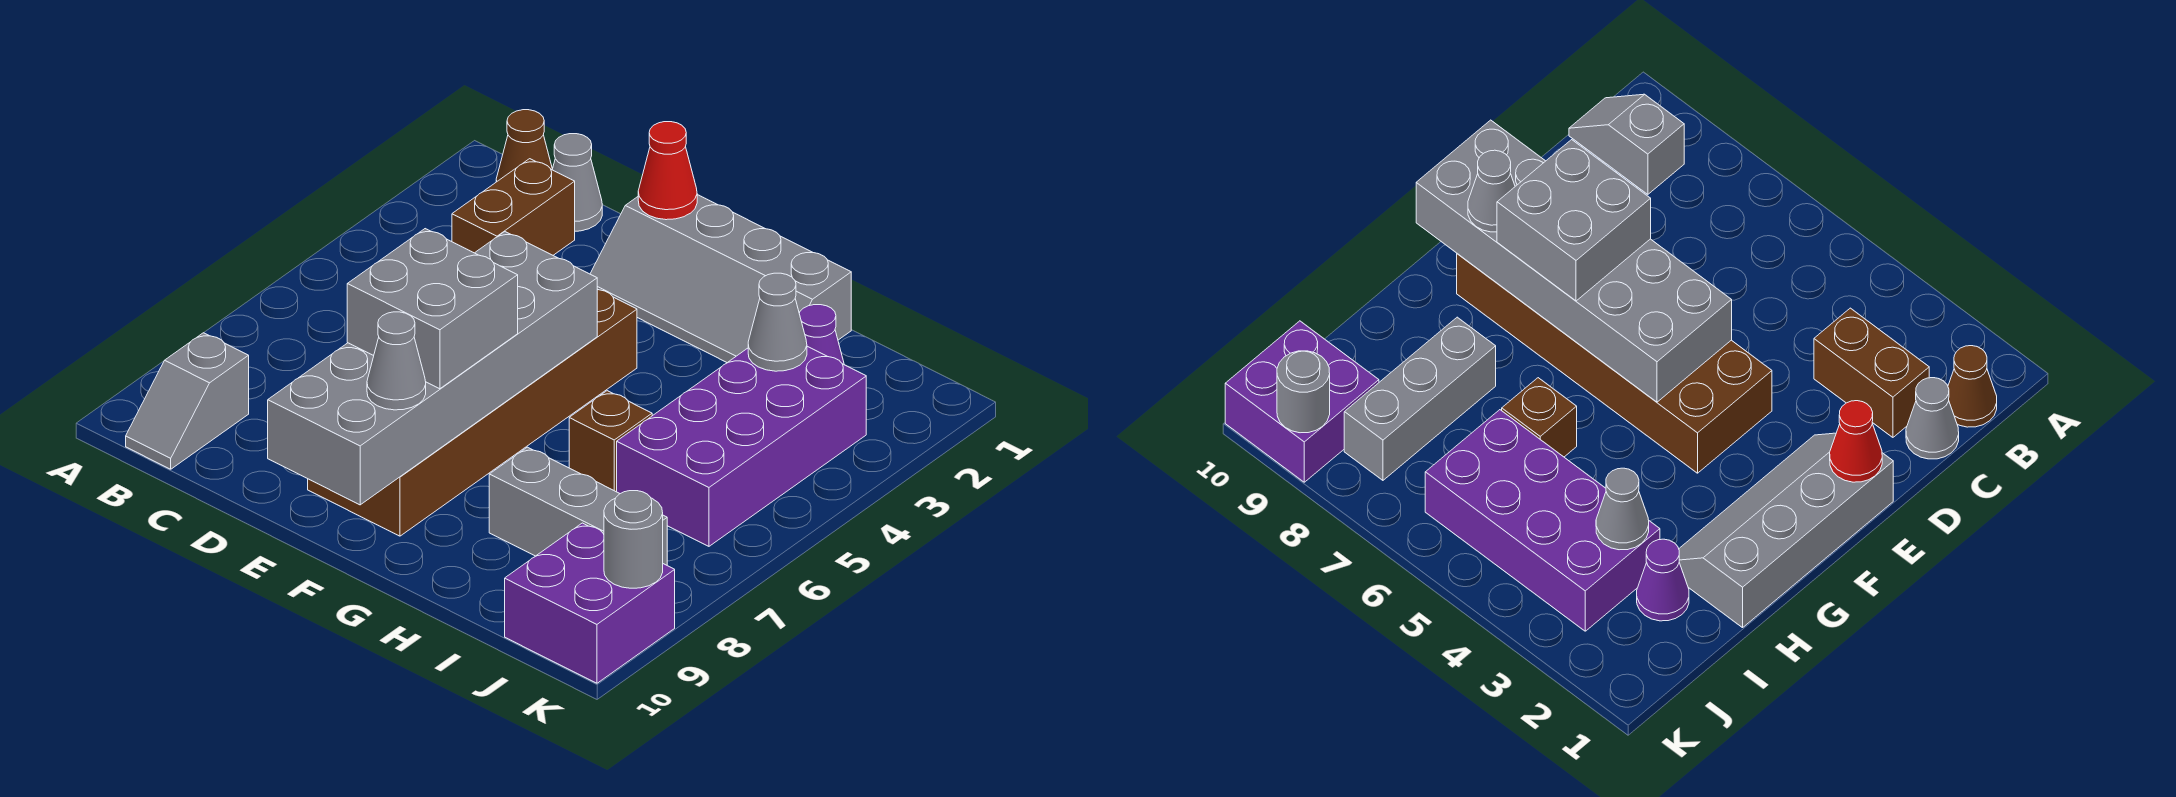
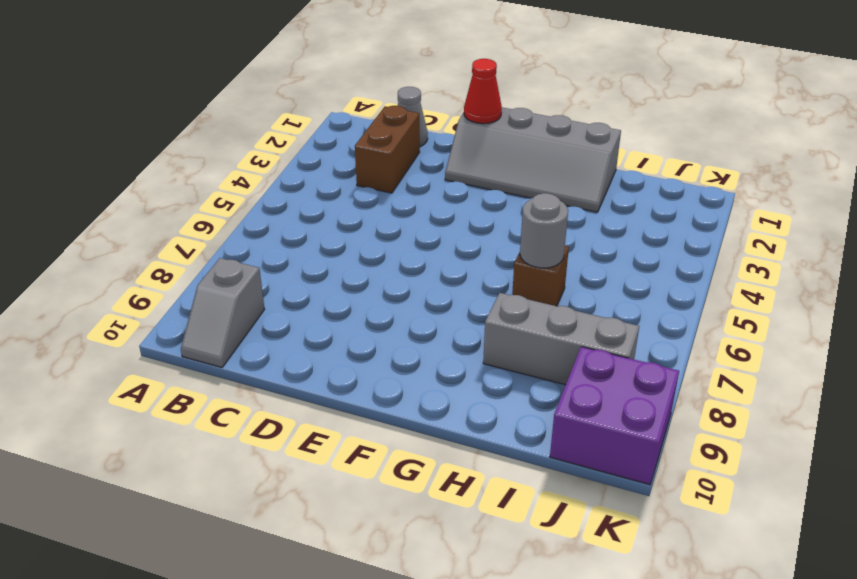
grey round brick H6 level 2 -> grey round brick K9 level 2
none -> brown cone B1 level 1
none -> brown brick E4:F9 level 1
none -> purple cone I2 level 1

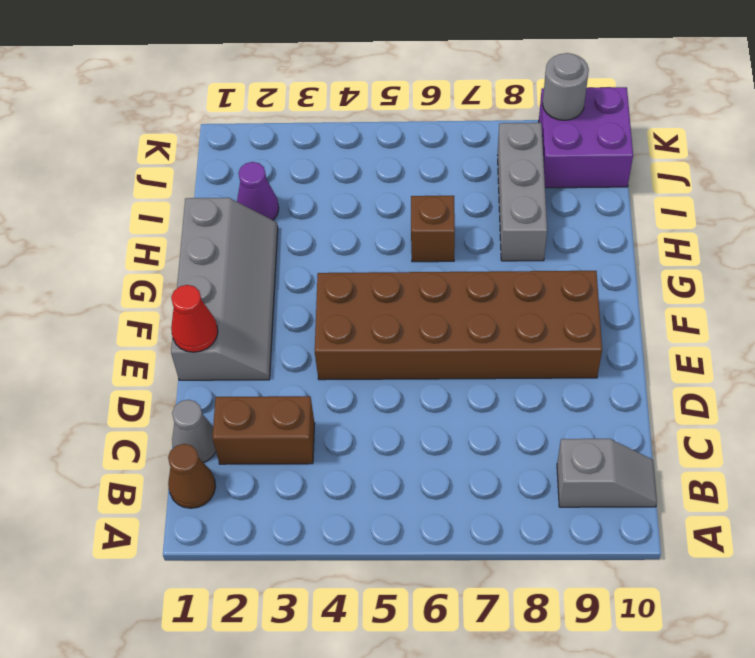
none -> purple brick I3:J6 level 1
none -> grey brick E5:F10 level 2
none -> grey cone I3 level 2

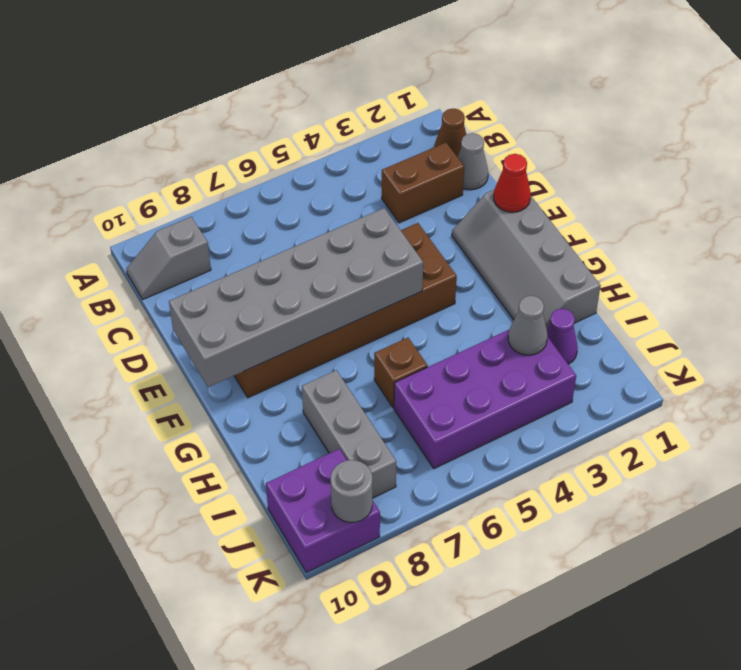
none -> grey brick E7:F8 level 3
none -> grey cone F9 level 3

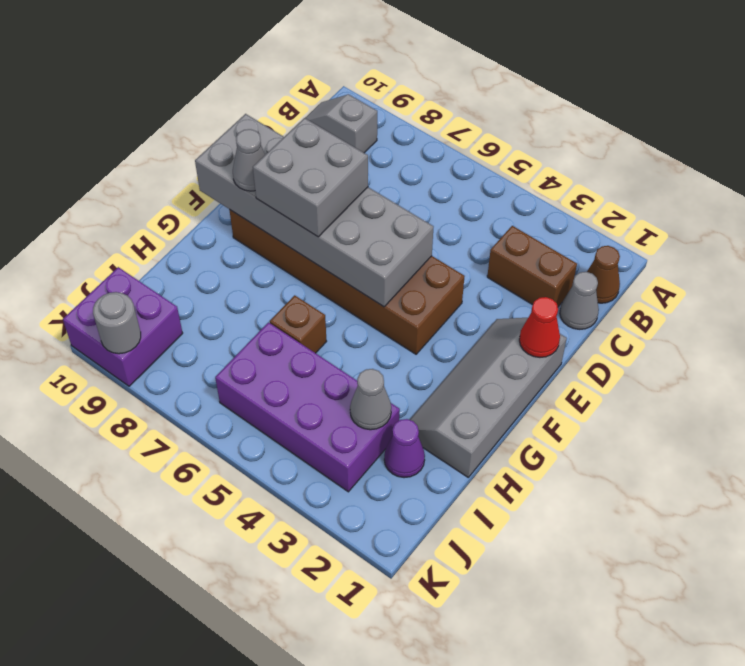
none -> grey brick H8:J8 level 1

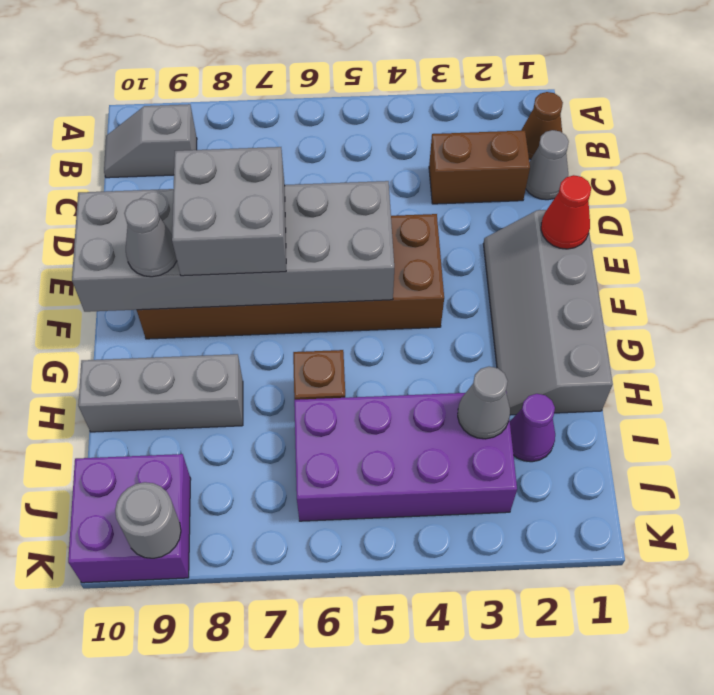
grey brick H8:H10 level 1 -> grey brick H8:J8 level 1

